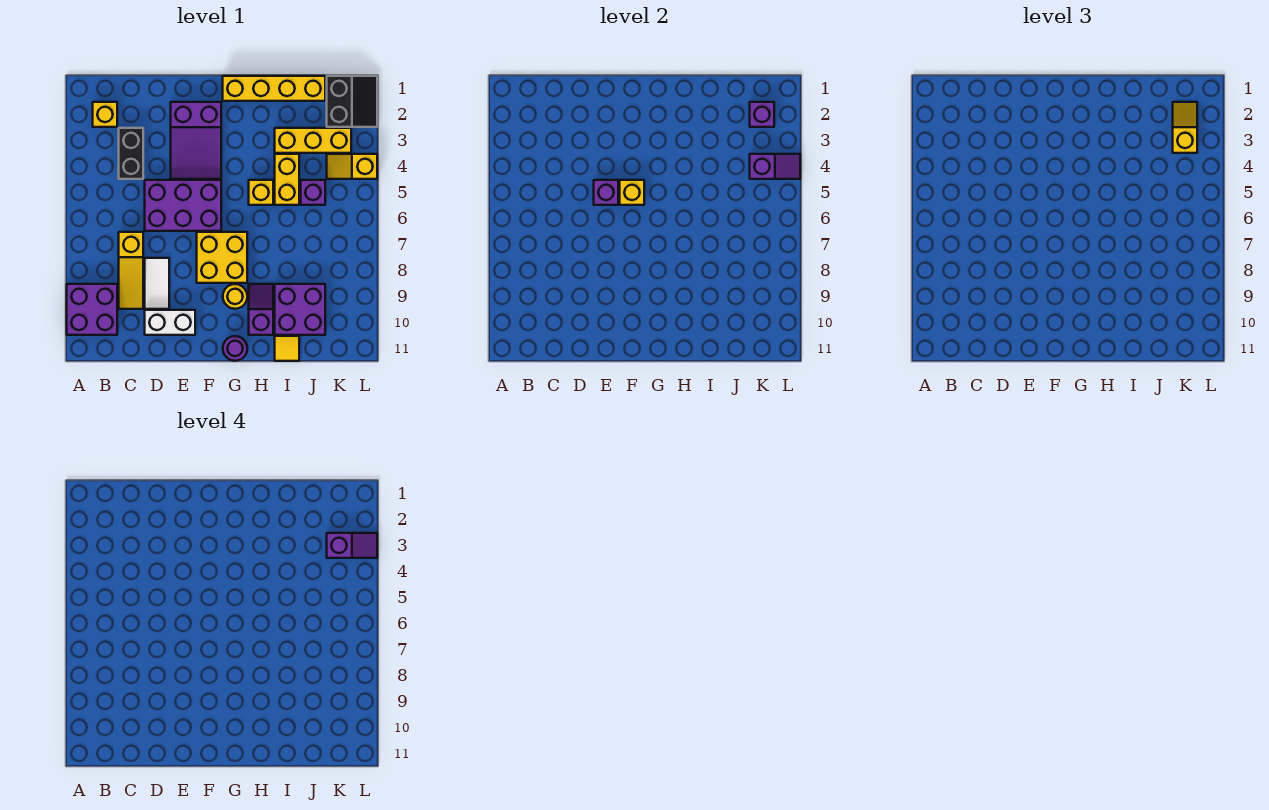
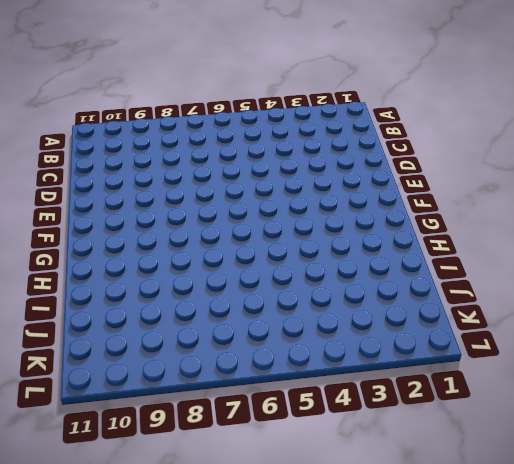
none -> purple brick A9:B10 level 1
none -> yellow brick B2 level 1
none -> black brick C3:C4 level 1

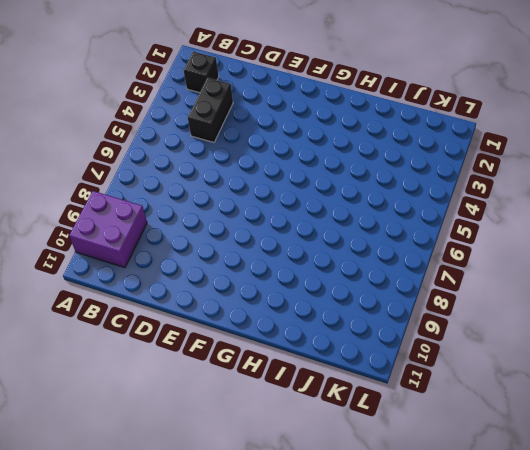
black brick B2 level 1 -> yellow brick B2 level 1
none -> yellow slope C7:C9 level 1 top 7
none -> purple brick D5:F6 level 1
none -> white tile D8:D9 level 1

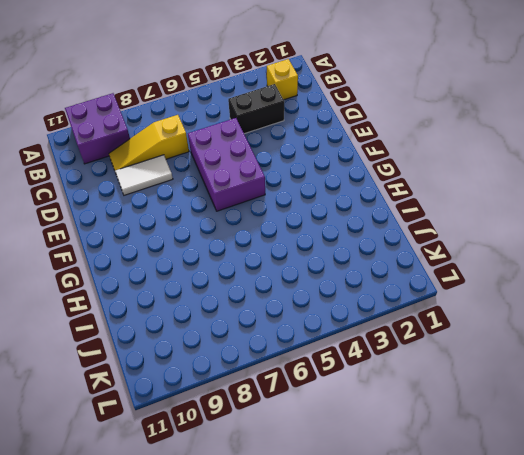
none -> white brick D10:E10 level 1
none -> purple slope E2:F4 level 1 top 2
none -> yellow brick F7:G8 level 1

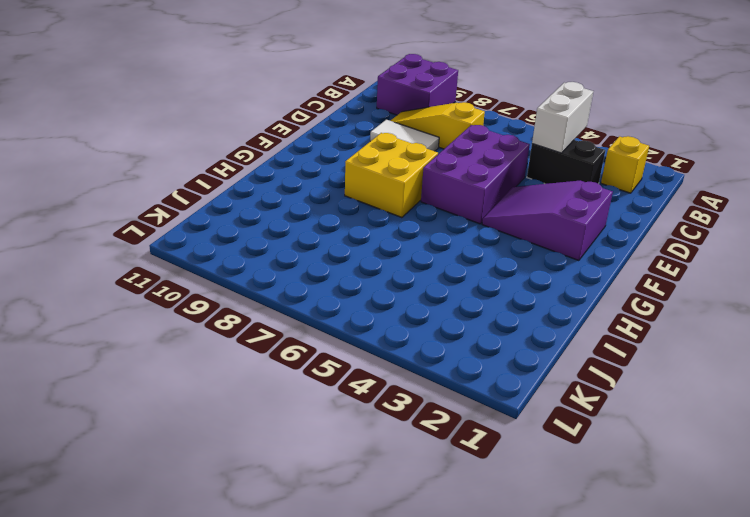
white brick B4:C4 level 2 -> white brick D10:E10 level 1
none -> yellow brick G1:J1 level 1
none -> yellow round brick G9 level 1
none -> purple round brick G11 level 1

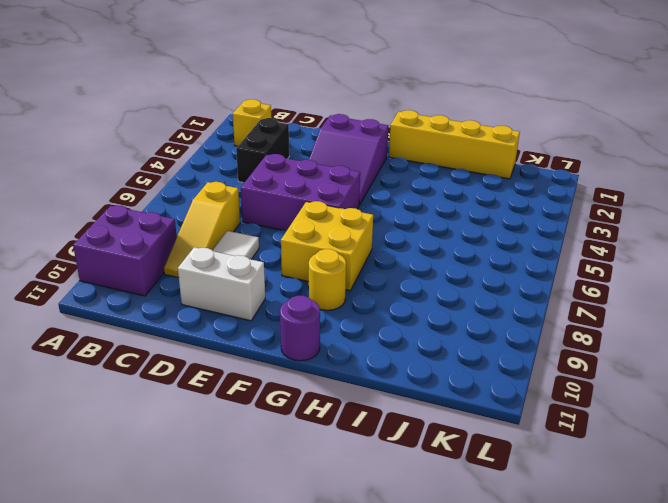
none -> yellow brick H5 level 1
none -> purple slope H9:H10 level 1 top 10
none -> yellow brick I3:K3 level 1

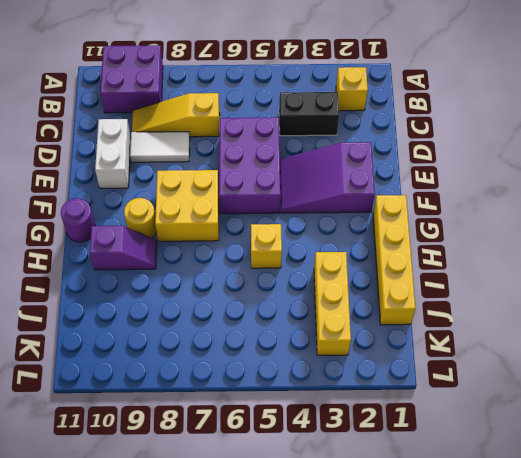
none -> yellow brick I4:I5 level 1
none -> purple brick I9:J10 level 1
none -> yellow tile I11 level 1

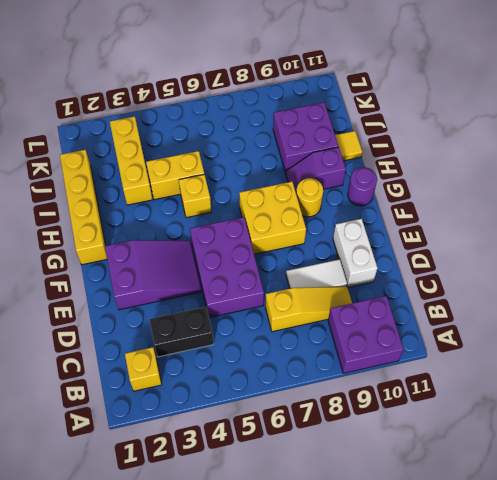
none -> purple brick J5 level 1
none -> black slope K1:L2 level 1 top K
none -> yellow slope K4:L4 level 1 top L

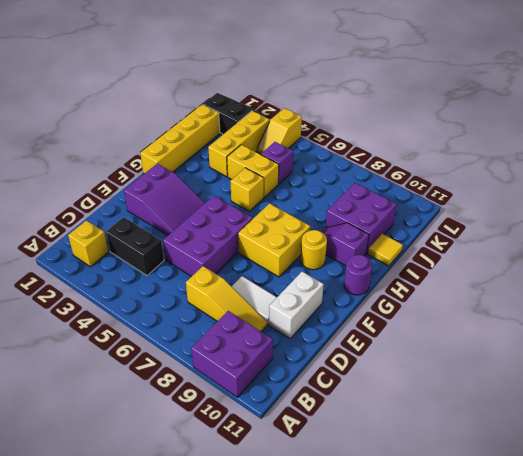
none -> purple brick E5 level 2
none -> yellow brick F5 level 2
none -> purple brick K2 level 2

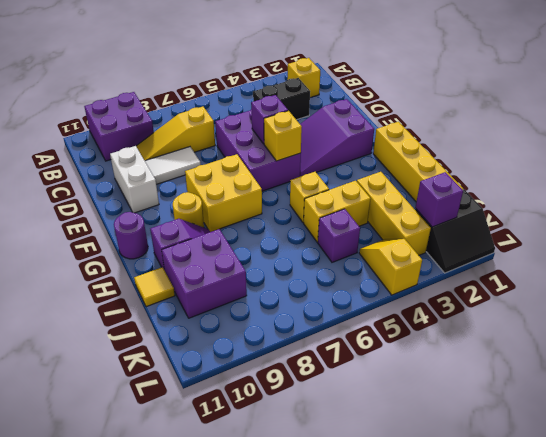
none -> purple slope K4:L4 level 2 top K
none -> yellow slope K2:K3 level 3 top 3
none -> purple slope K3:L3 level 4 top K

